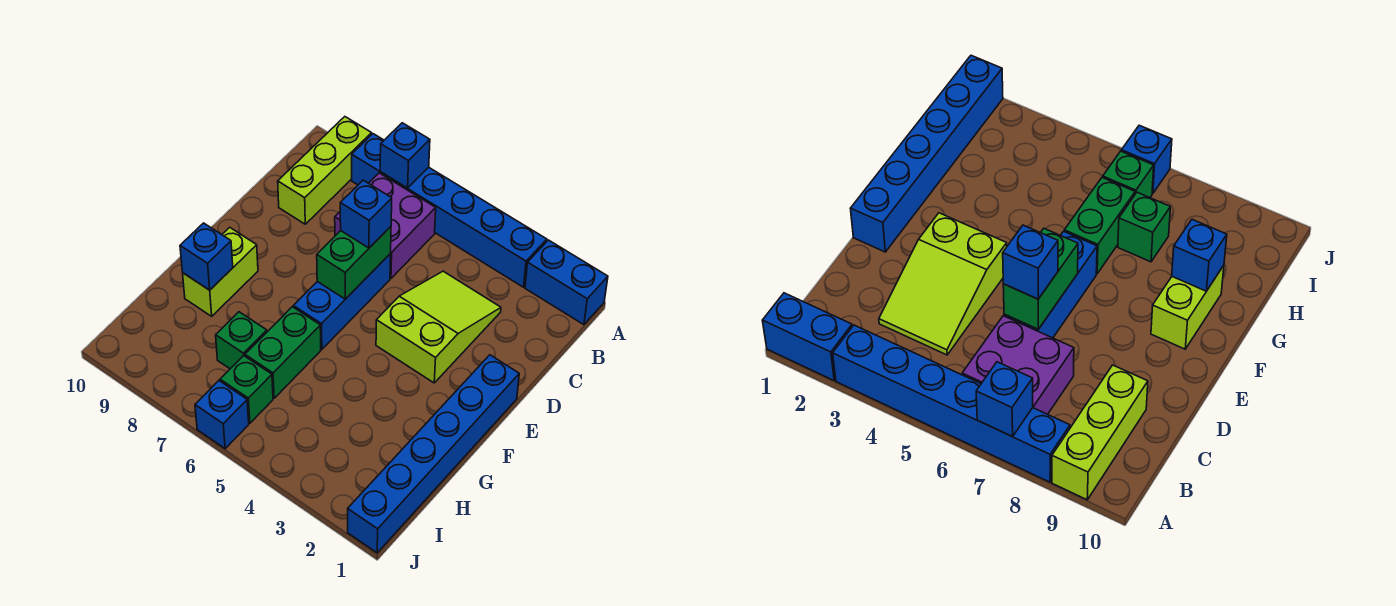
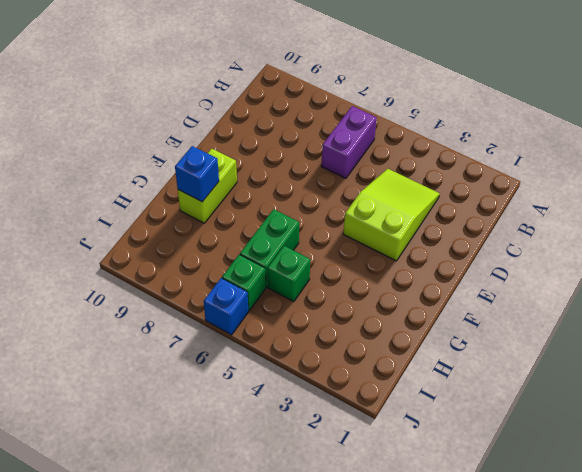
purple brick B6:C6 level 1 -> purple brick B6:C7 level 1
green brick H5 level 1 -> green brick H7 level 1
none -> blue brick A1:A2 level 1
none -> blue brick A3:A8 level 1
none -> lime brick A9:C9 level 1

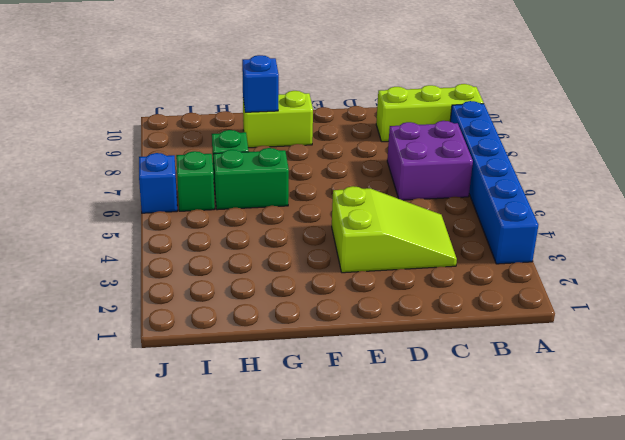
none -> blue brick A1:A2 level 1
none -> blue brick D6:F6 level 1
none -> blue brick E1:J1 level 1

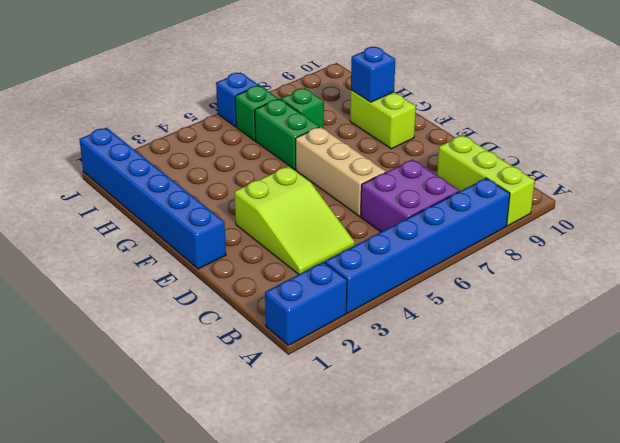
tan brick D6:F6 level 1 -> blue brick D6:F6 level 1
none -> blue brick A7 level 2
none -> green brick D6:E6 level 2
none -> blue brick D6 level 3

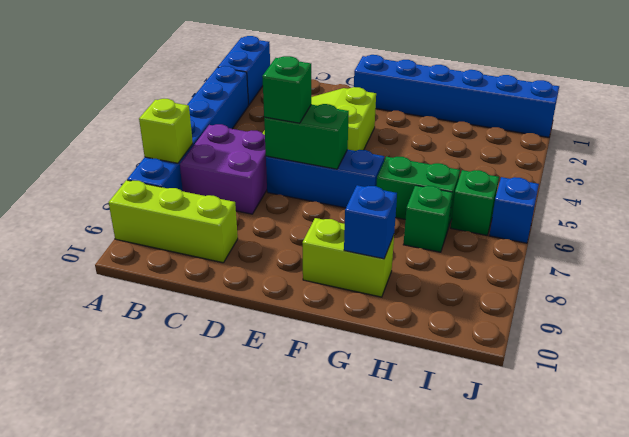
lime brick A7 level 2 -> blue brick A7 level 2
green brick D6 level 3 -> blue brick D6 level 3

